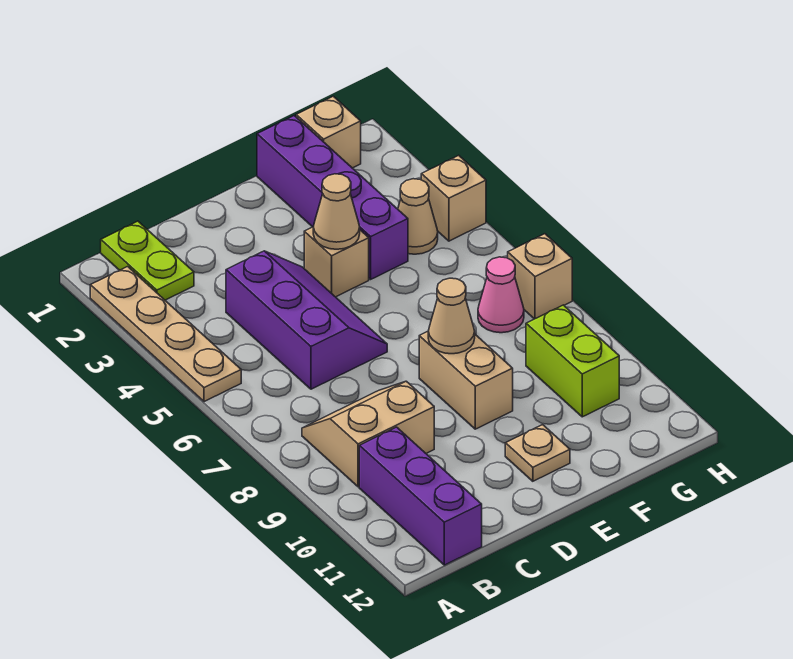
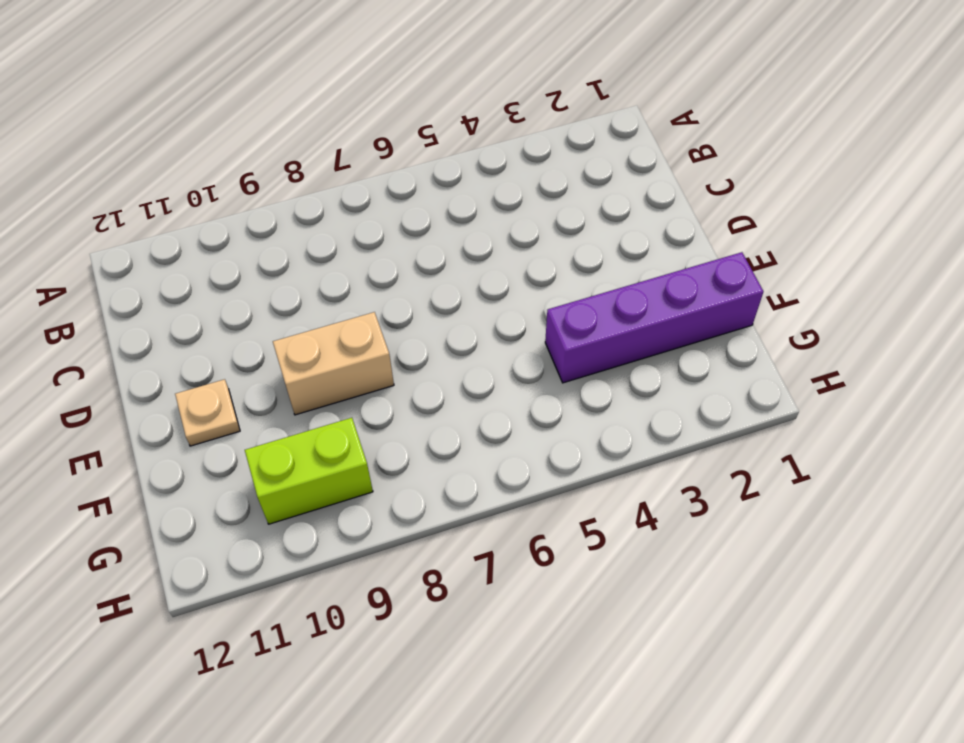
none -> tan plate A2:A5 level 1
none -> lime plate B1:B2 level 1
none -> tan slope B8:C9 level 1 top 9

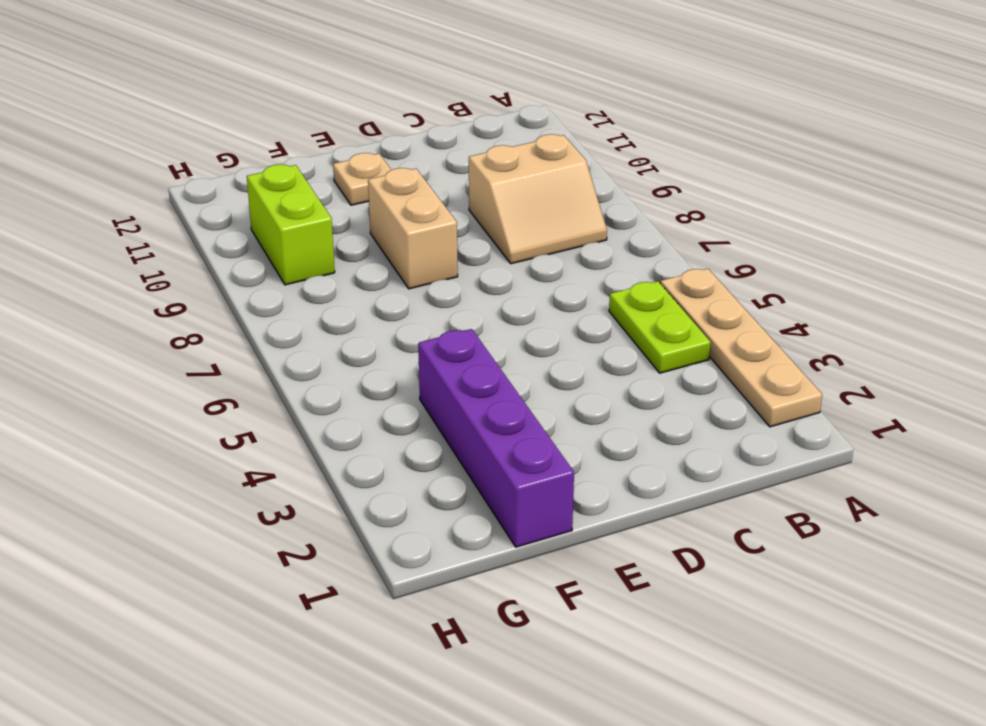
lime plate B4:B5 level 1 -> lime plate B1:B2 level 1
none -> purple brick B10:B12 level 1
none -> purple slope C4:D6 level 1 top C
none -> tan brick E4 level 1

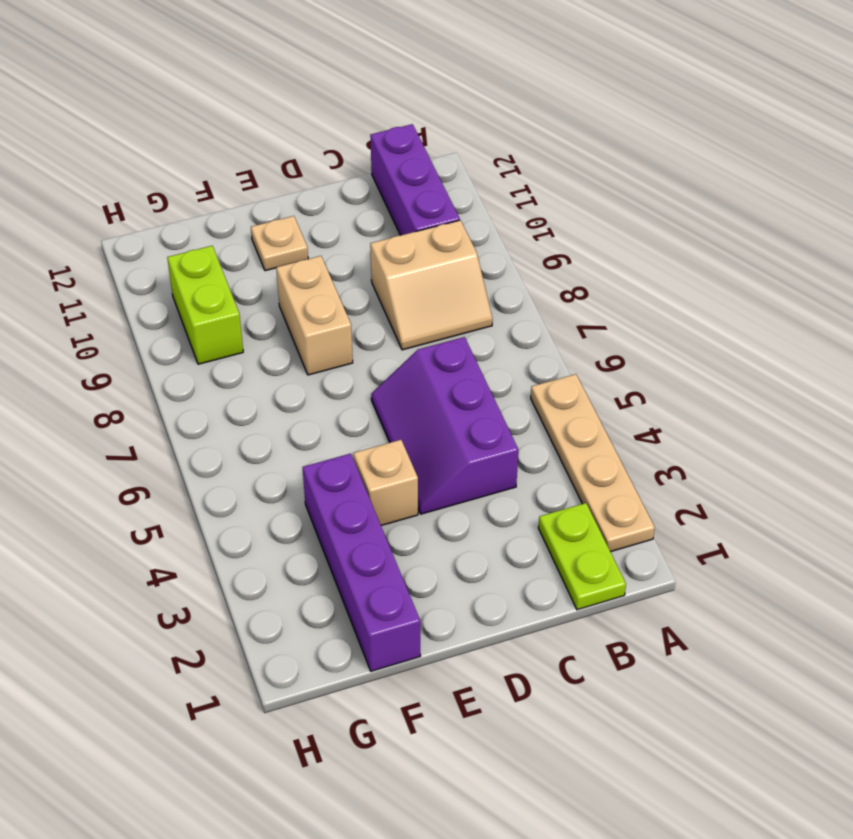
none -> tan brick G1 level 1
none -> tan cone G4 level 1
none -> pink cone G7 level 1

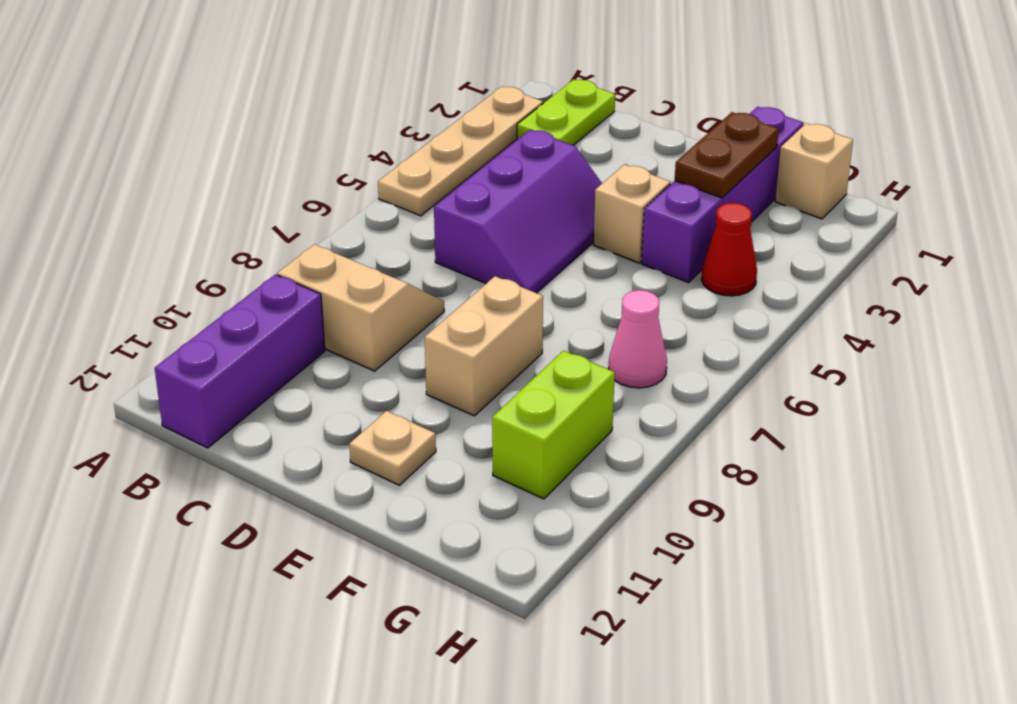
brown plate F2:F3 level 2 -> none
red cone G4 level 1 -> tan cone G4 level 1
none -> tan brick H4 level 1
none -> tan brick H7 level 1
none -> tan cone E4 level 2

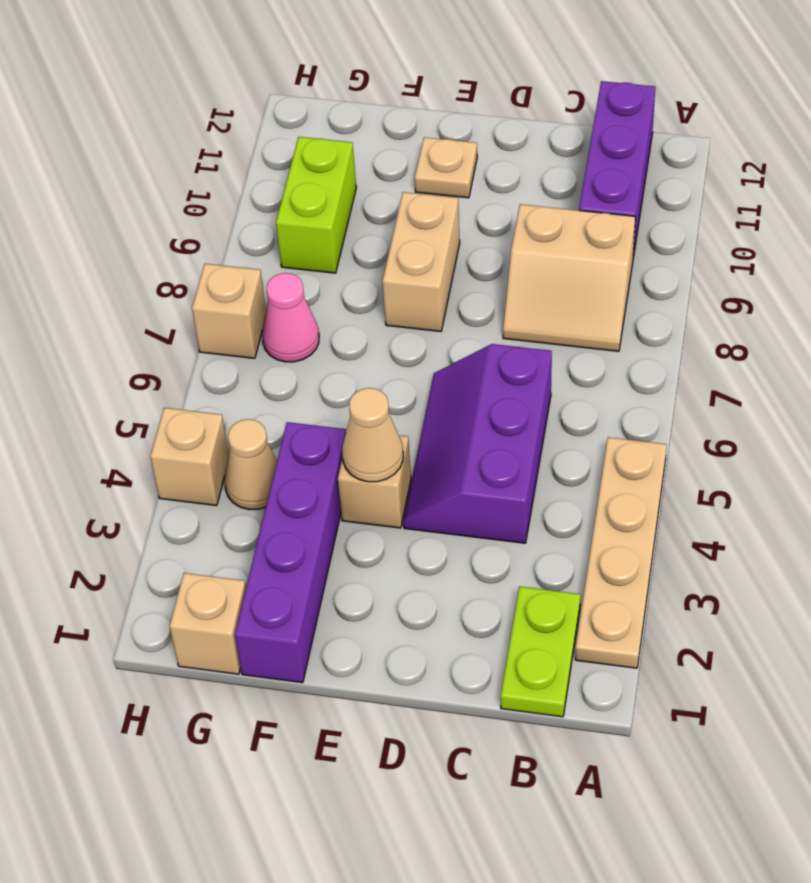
none -> tan cone E8 level 2

